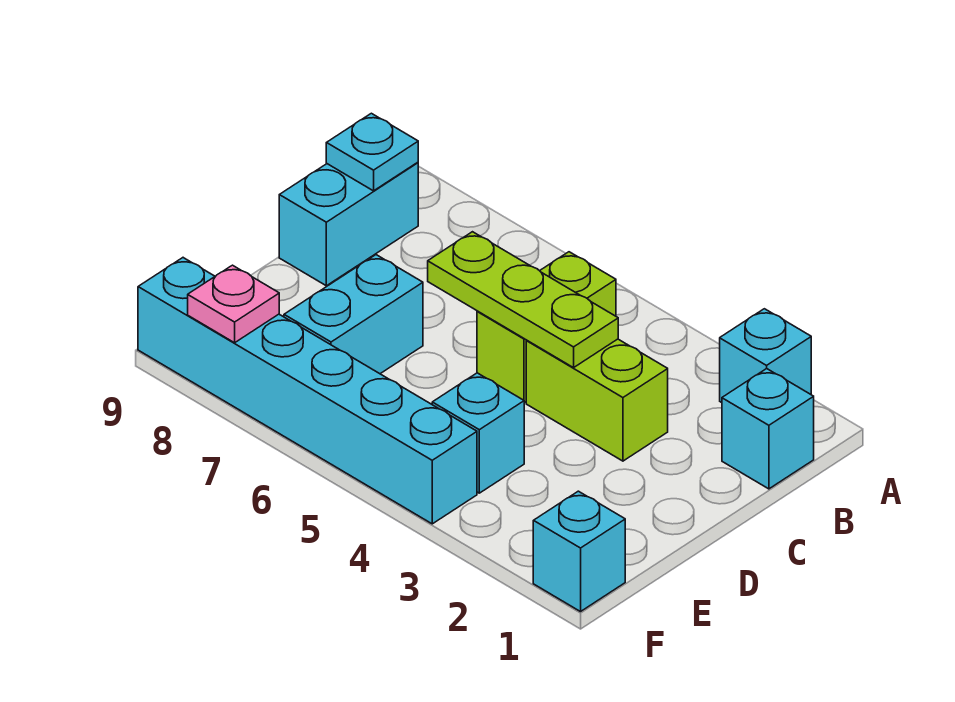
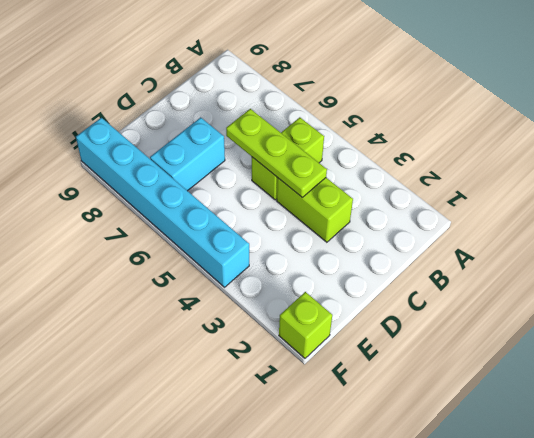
lime brick F1 level 1 -> cyan brick F1 level 1
none -> cyan brick A2 level 1
none -> cyan brick B1 level 1
none -> cyan brick B9:C9 level 1

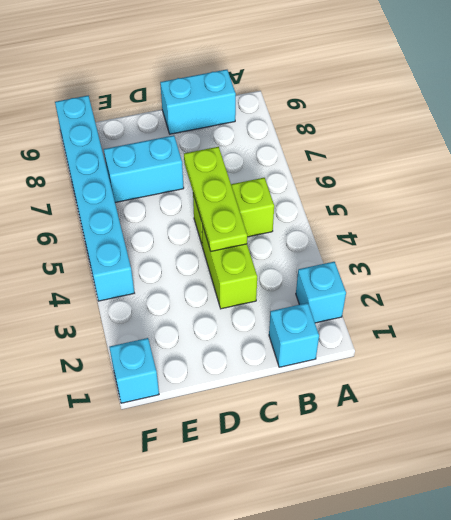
none -> cyan brick E4 level 1
none -> cyan plate B9 level 2
none -> pink plate F8 level 2

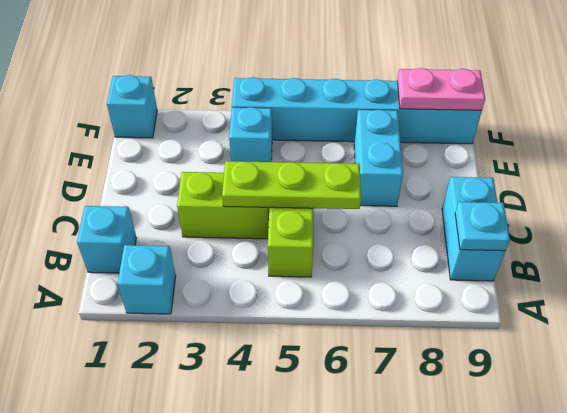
pink plate F8:F9 level 2 -> pink plate F8 level 2

